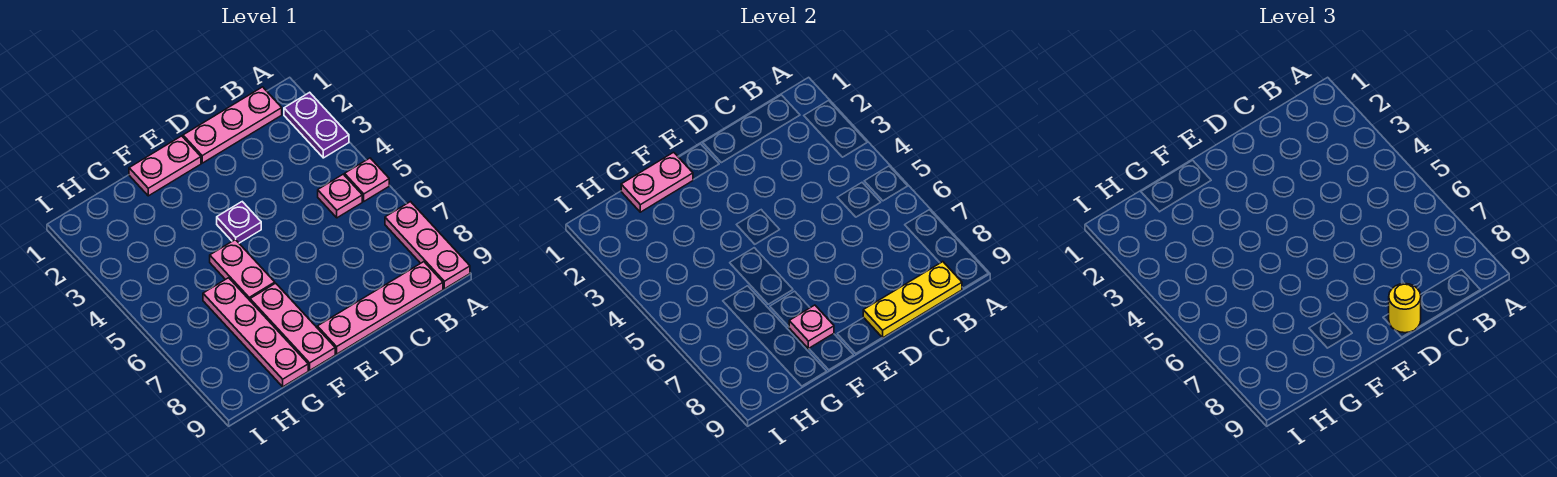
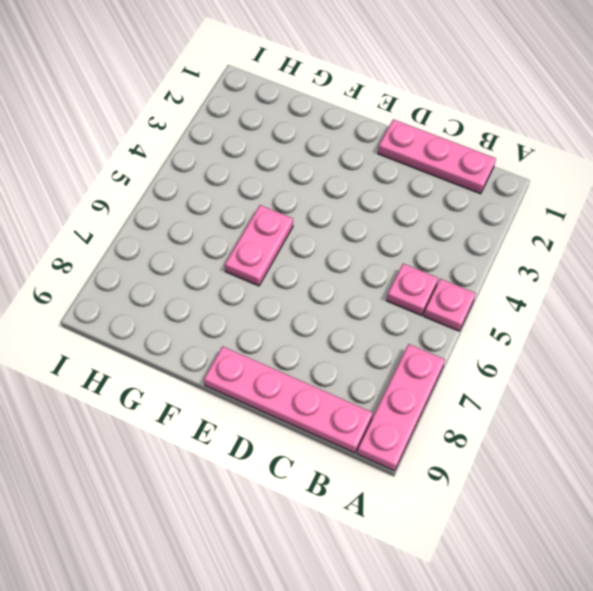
none -> purple plate A2:A3 level 1
none -> pink plate E1:F1 level 1
none -> purple plate E4 level 1

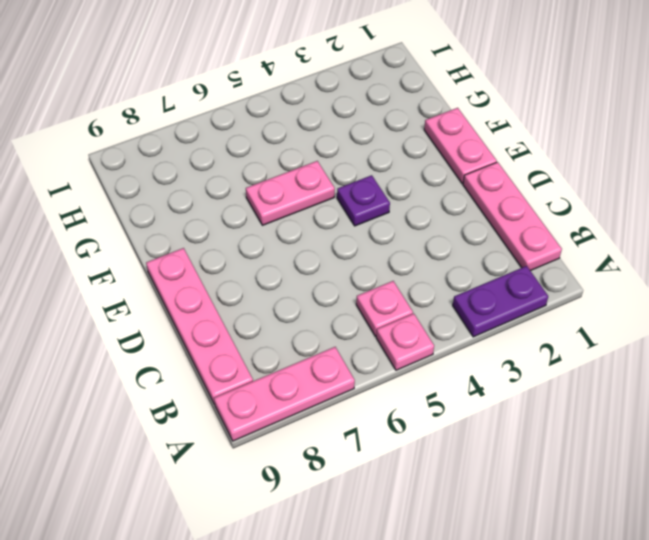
none -> pink plate F7:F9 level 1
none -> pink plate G6:G9 level 1
none -> yellow plate B9:D9 level 2

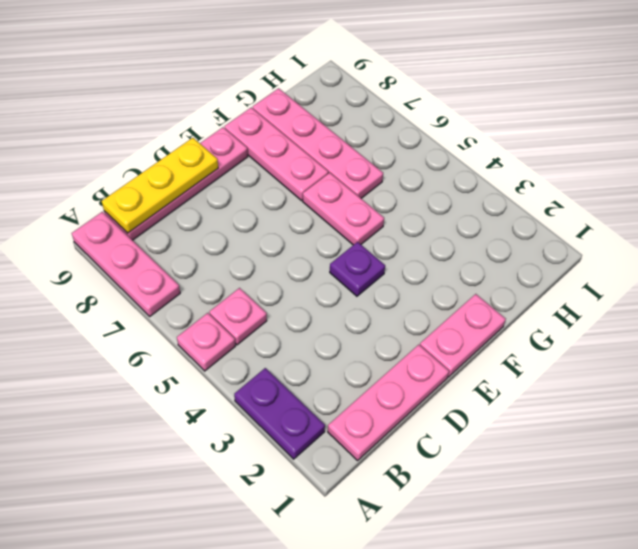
none -> pink plate F1:G1 level 2
none -> pink plate F8 level 2
none -> yellow round brick D9 level 3

